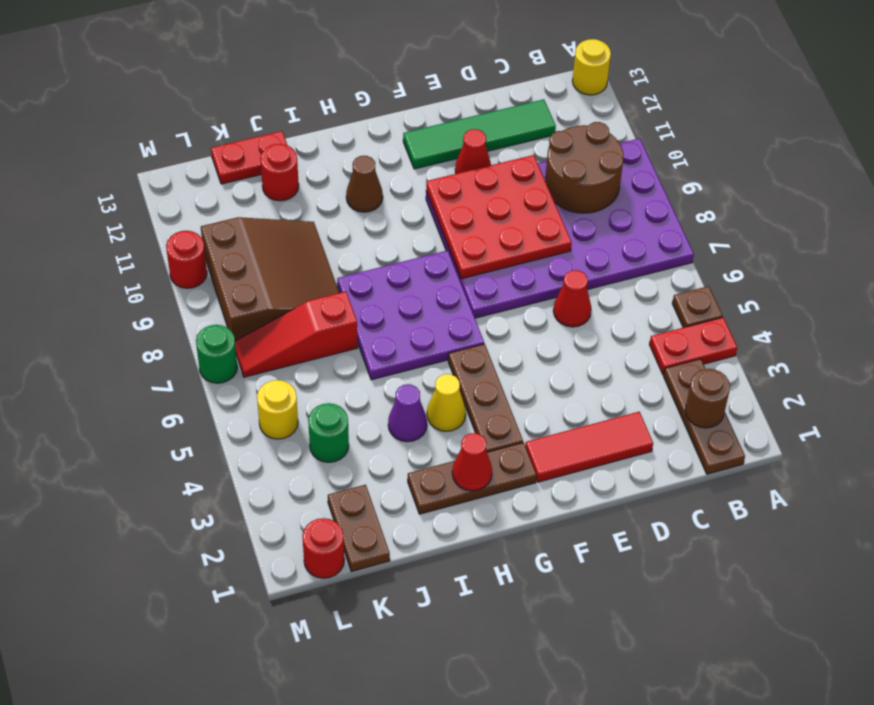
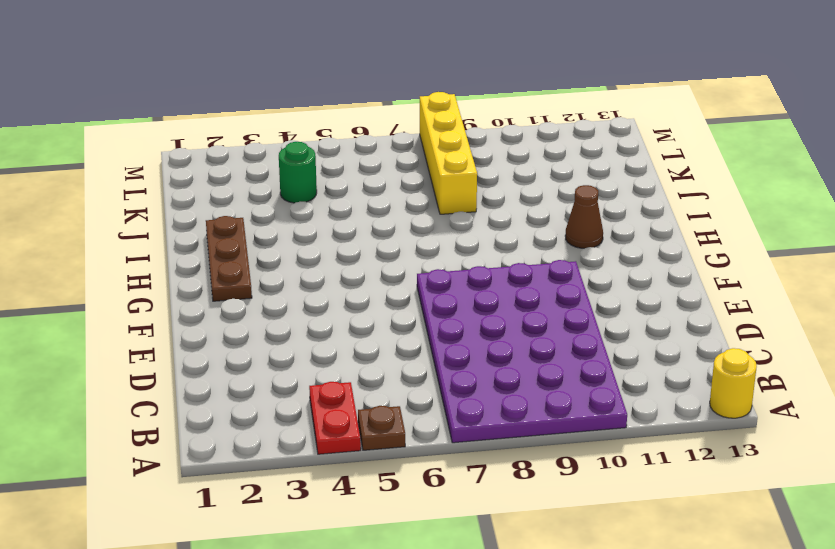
yellow brick J8:M8 level 1 -> brown slope J8:L10 level 1 top L
none -> brown plate B1:B3 level 1
none -> green tile C12:F12 level 1
none -> red tile D2:F2 level 1

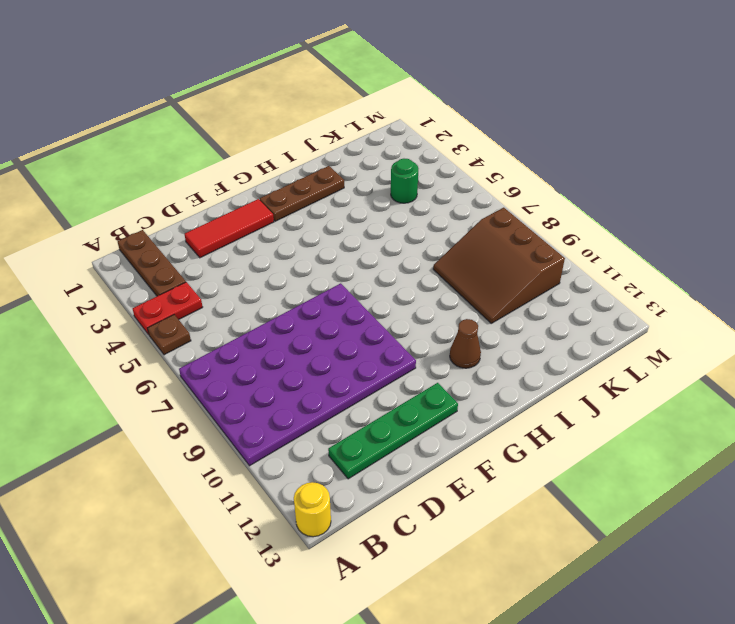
green plate C12:F12 level 1 -> green tile C12:F12 level 1
none -> red cone D6 level 1
none -> red cone E11 level 1
none -> brown plate G3:G5 level 1

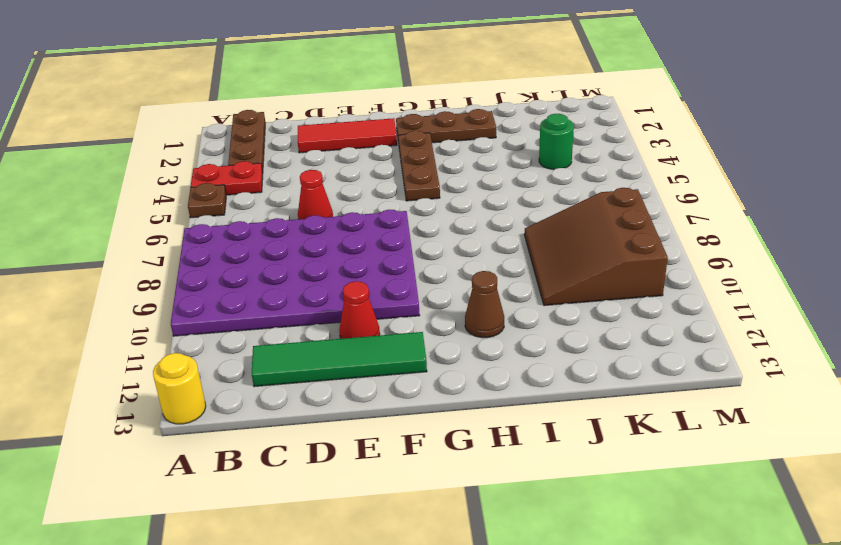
none -> purple plate G6:I8 level 1
none -> yellow cone H4 level 1
none -> purple cone I4 level 1

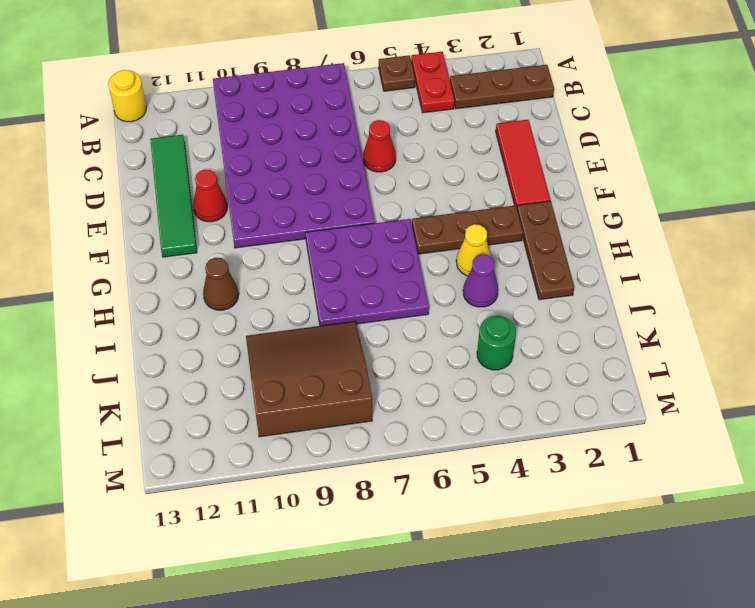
none -> red slope J7:L7 level 1 top J
none -> red round brick J12 level 1
none -> red plate J13:K13 level 1

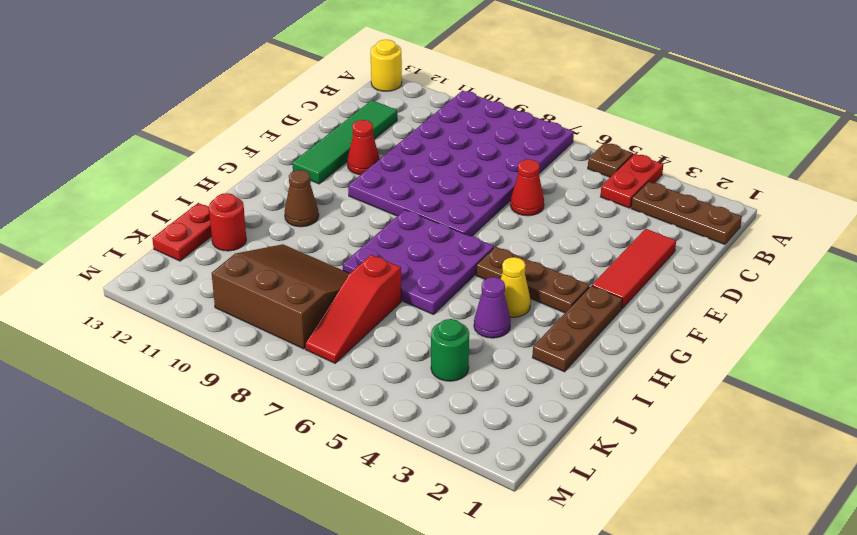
none -> brown plate K1:K2 level 1
none -> red round brick L1 level 1
none -> yellow round brick L5 level 1

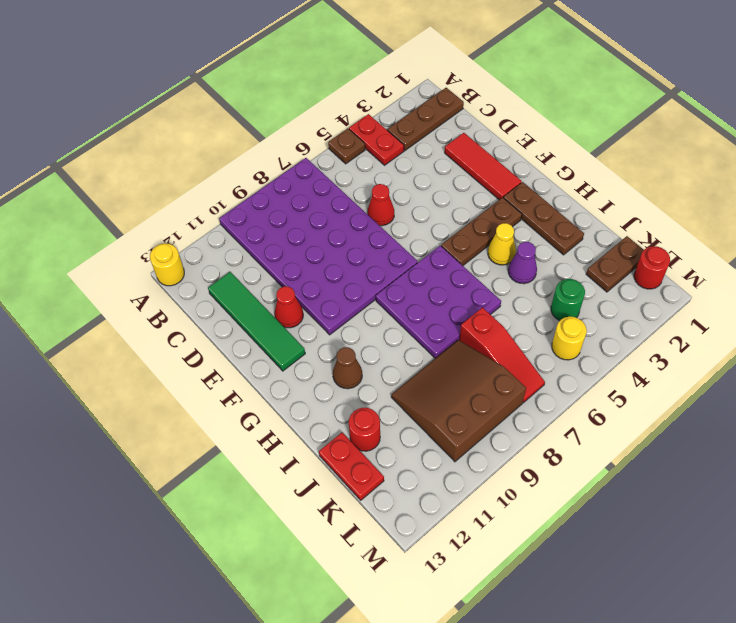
none -> green round brick M7 level 1
none -> red round brick M10 level 1
none -> brown round brick B2 level 2

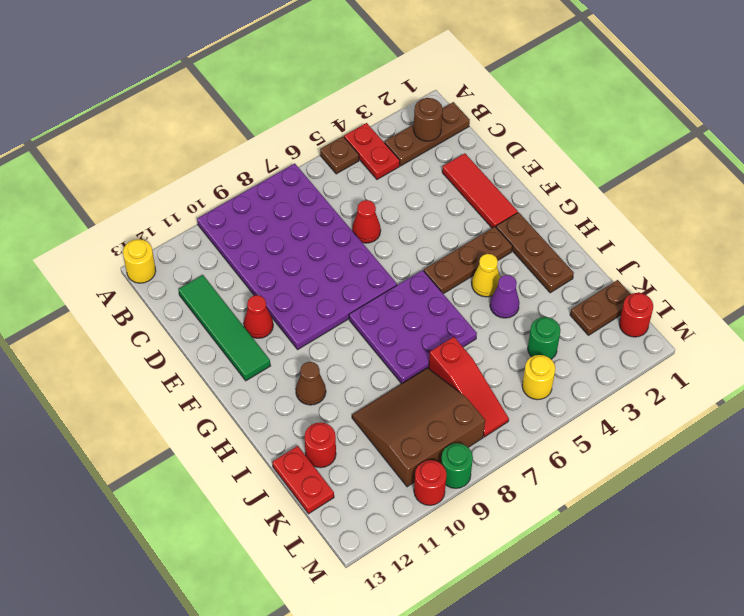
green round brick M9 level 1 -> green round brick M7 level 1
none -> brown round brick B9:C10 level 2
none -> red plate D8:F10 level 2
none -> red cone H2 level 2

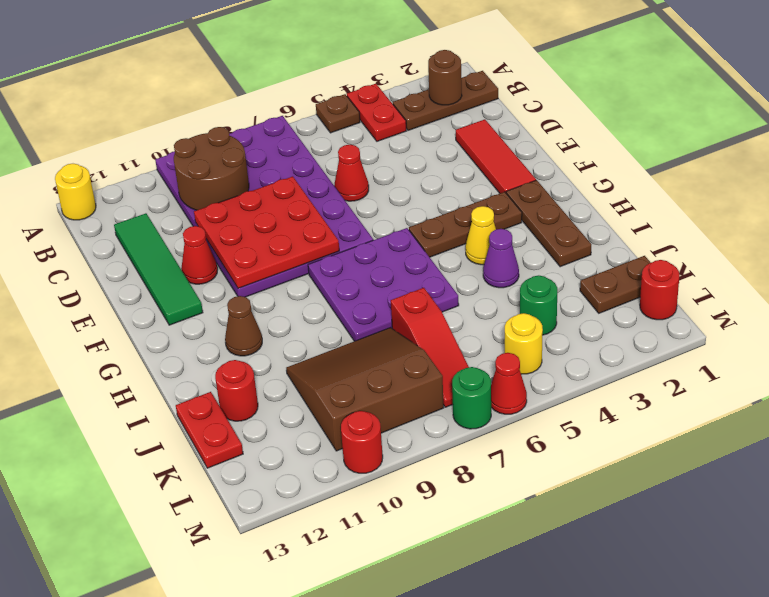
red cone M6 level 1 -> red cone H2 level 2

